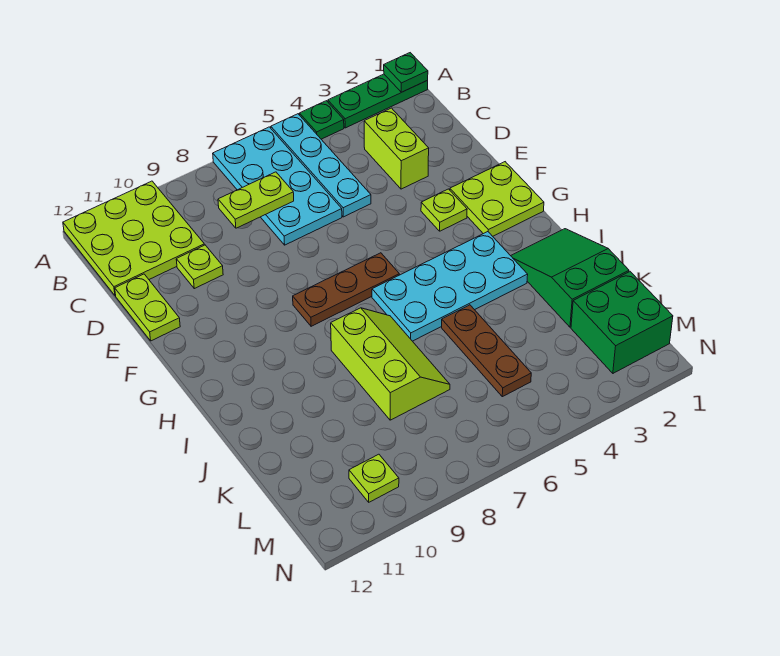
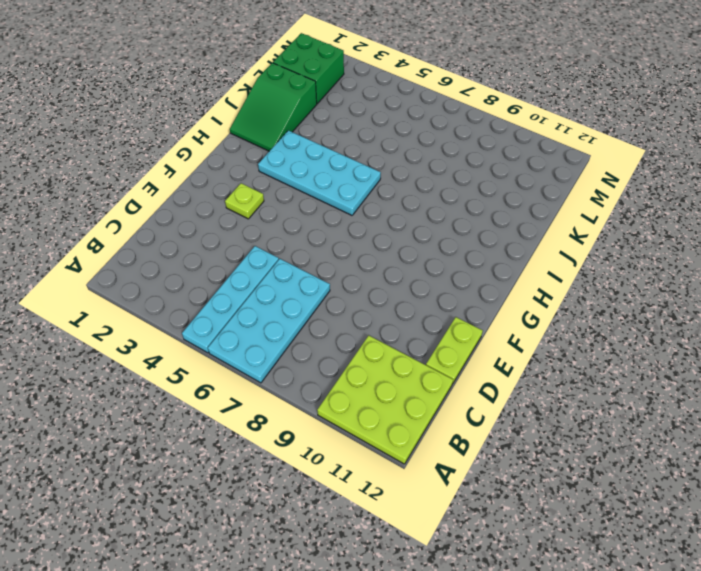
none -> green plate A1:A3 level 1
none -> green plate A4 level 1
none -> lime brick C3:D3 level 1

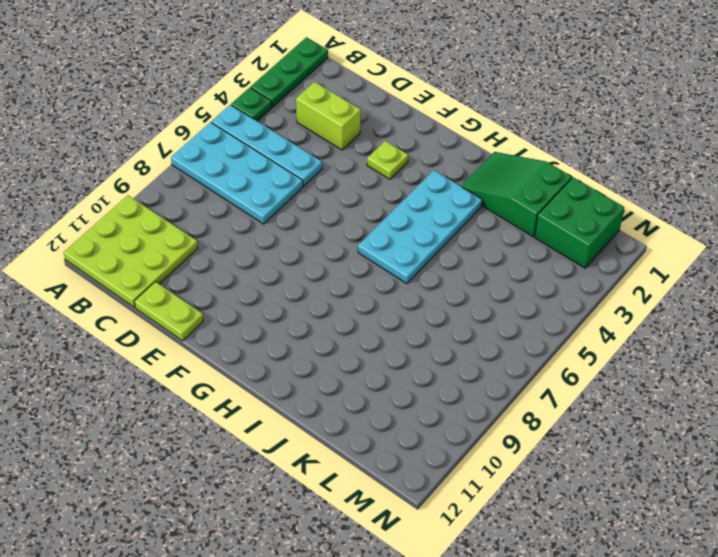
none -> lime plate D10 level 1
none -> lime plate F1:G2 level 1
none -> brown plate G6:G8 level 1

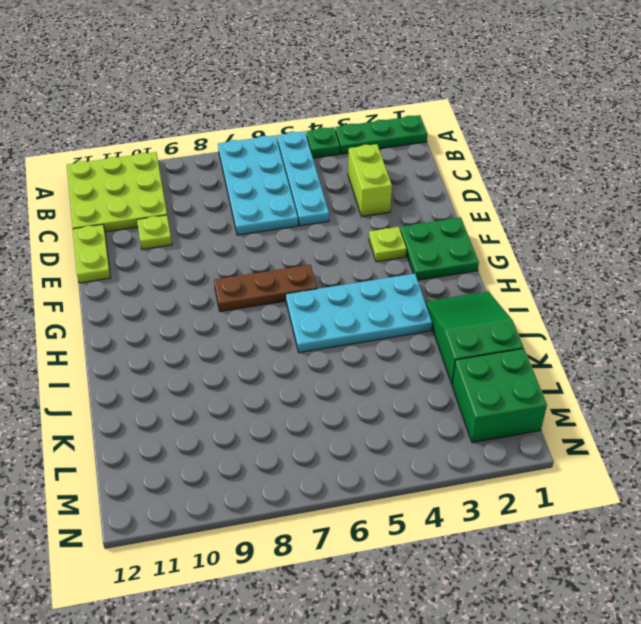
green plate F1:G2 level 1 -> lime plate F1:G2 level 1
none -> lime slope I7:K8 level 1 top 8
none -> brown plate J5:L5 level 1
none -> lime plate M10 level 1

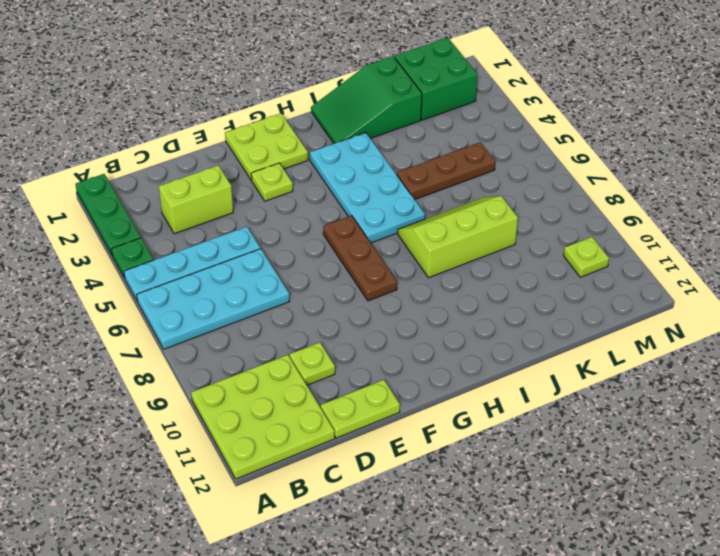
none -> green plate A1 level 2
none -> lime plate C7:C8 level 2

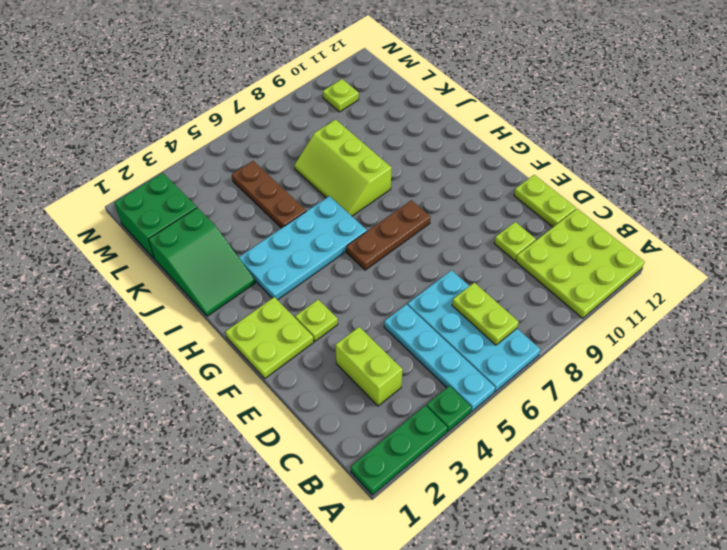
lime plate B7:C7 level 2 -> lime plate C7:C8 level 2
none -> green plate A1 level 2

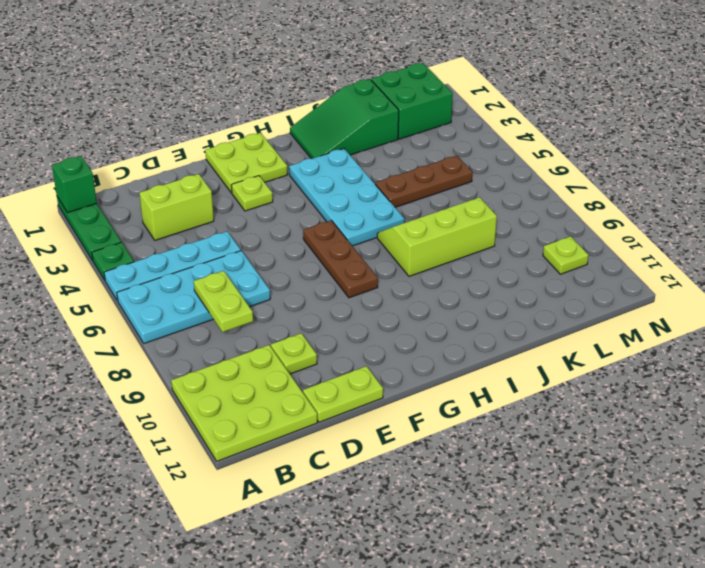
green brick A1 level 2 -> green plate A1 level 2

